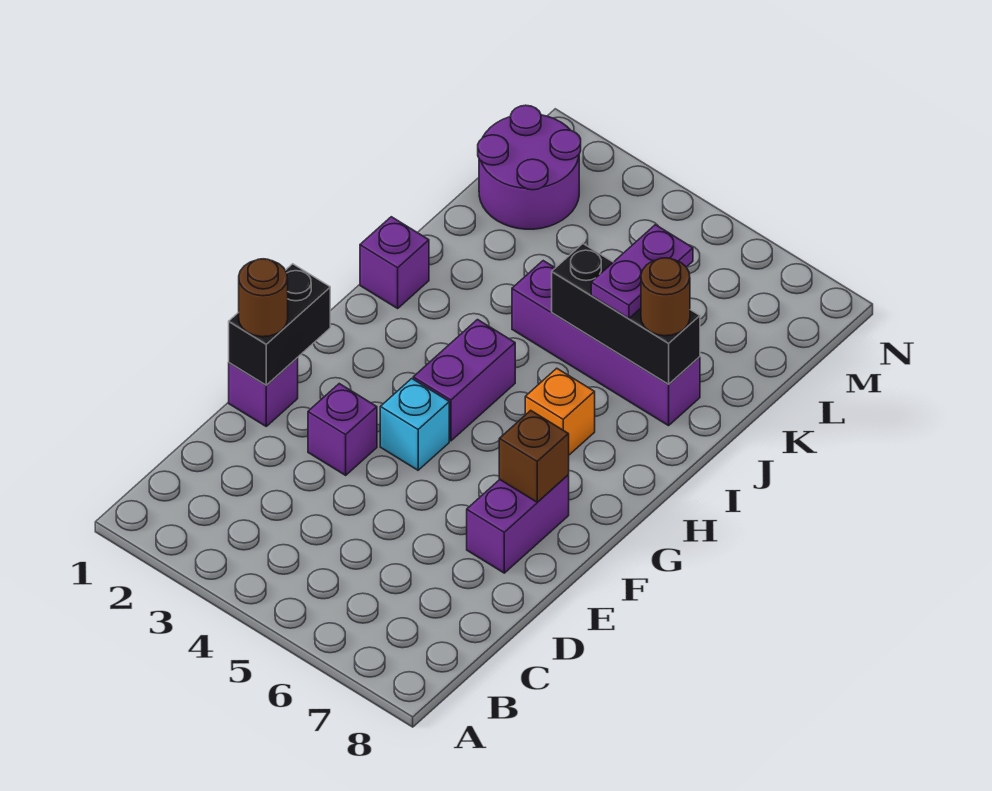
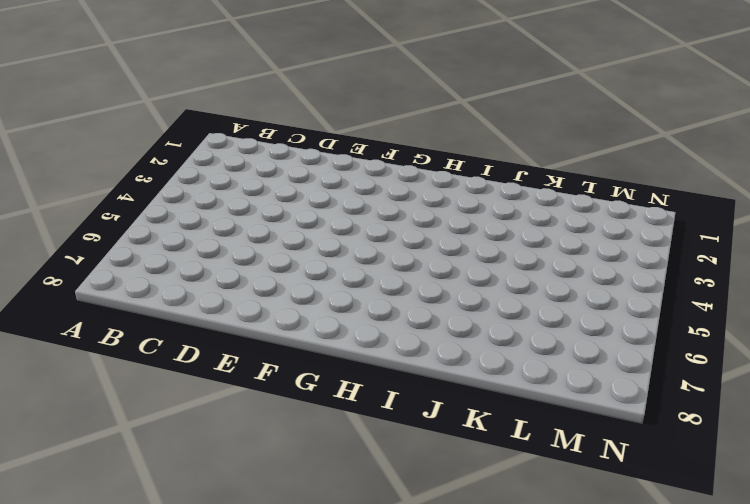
none -> purple brick E1 level 1
none -> purple brick E3 level 1
none -> purple brick E7:F7 level 1

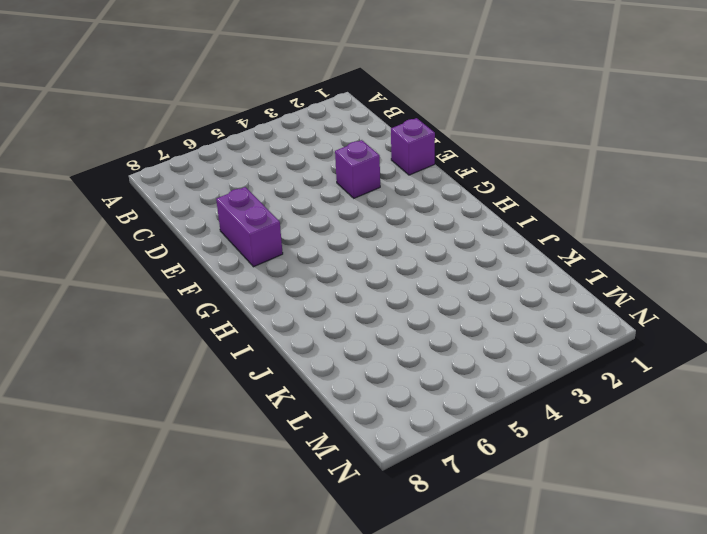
none -> cyan brick F4 level 1
none -> purple brick G4:H4 level 1
none -> orange brick H6 level 1

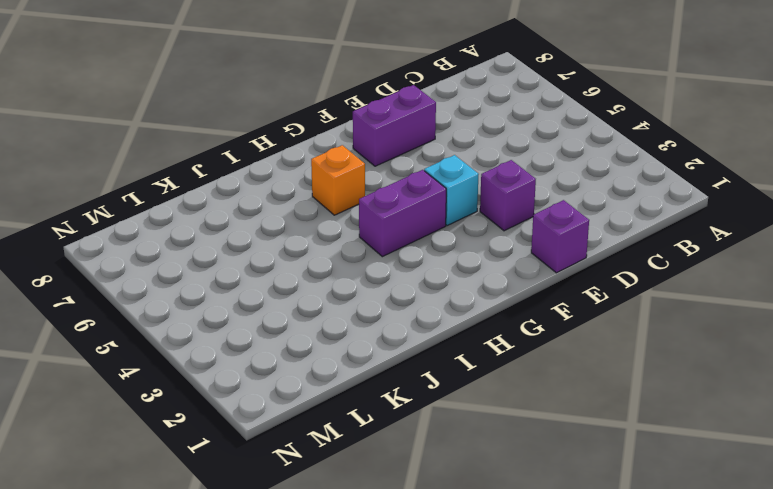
none -> purple brick I1 level 1
none -> purple brick J4:J7 level 1
none -> purple round brick L1:M2 level 1

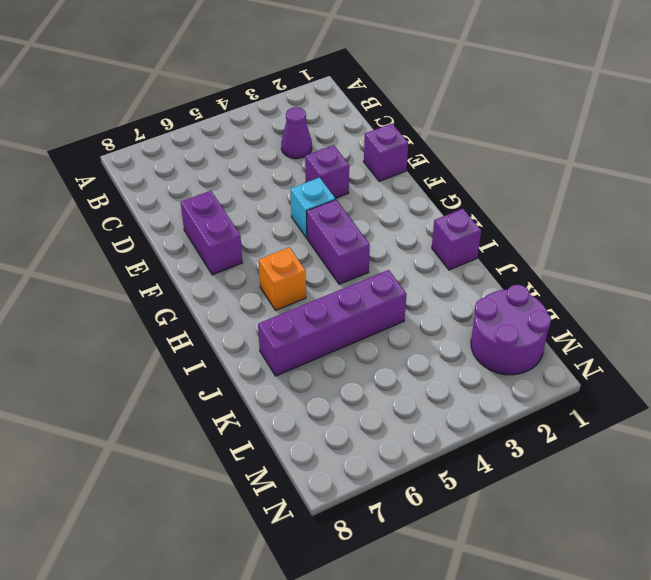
purple cone C3 level 1 -> none
none -> black brick E1:F1 level 2
none -> brown brick F7 level 2
none -> black brick J5:J7 level 2

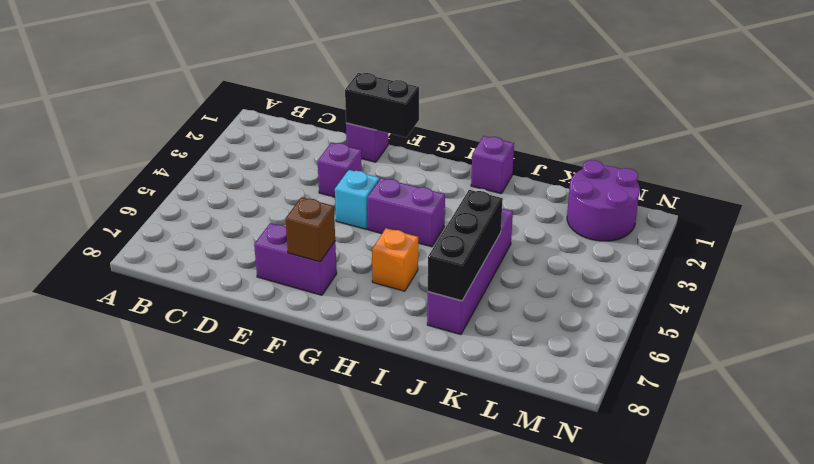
none -> brown round brick E1 level 3
none -> purple plate J6:K6 level 3
none -> brown round brick J7 level 3

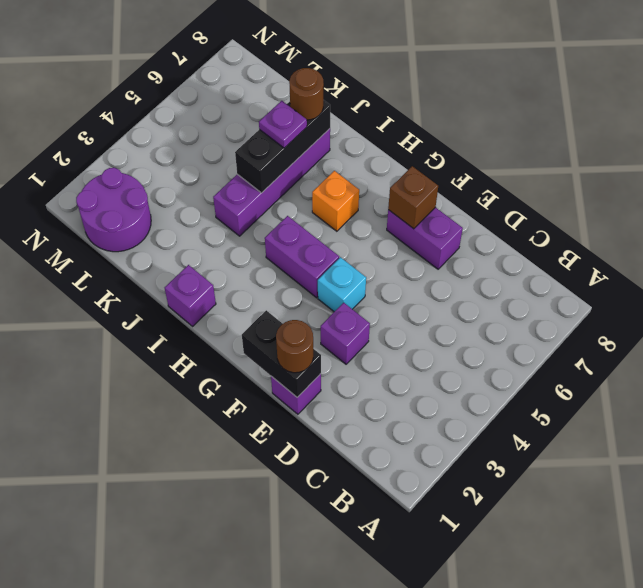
purple plate J6 level 3 -> purple plate J6:K6 level 3

